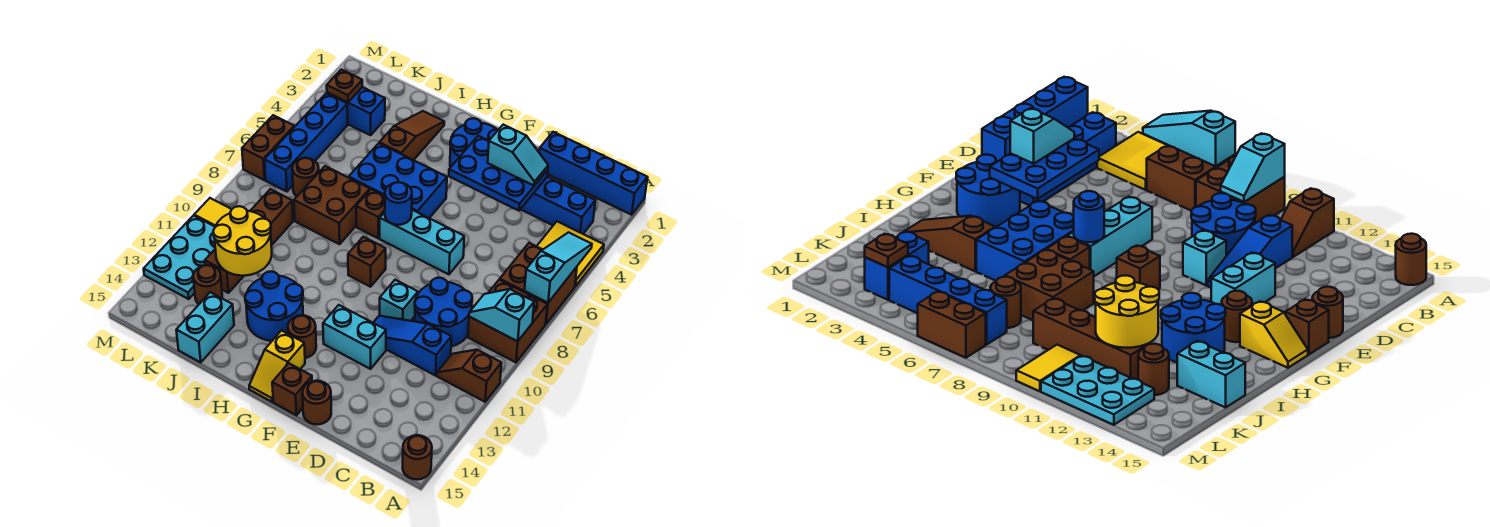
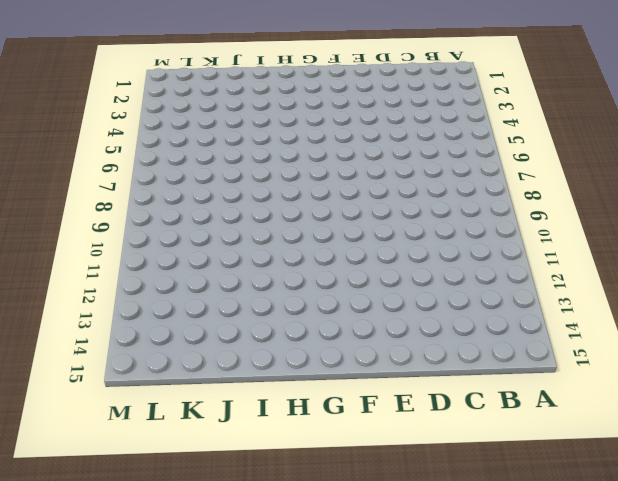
none -> blue brick A1:D1 level 1
none -> yellow tile A4:B5 level 1
none -> brown brick A6:B7 level 1
none -> brown brick A8:B9 level 1

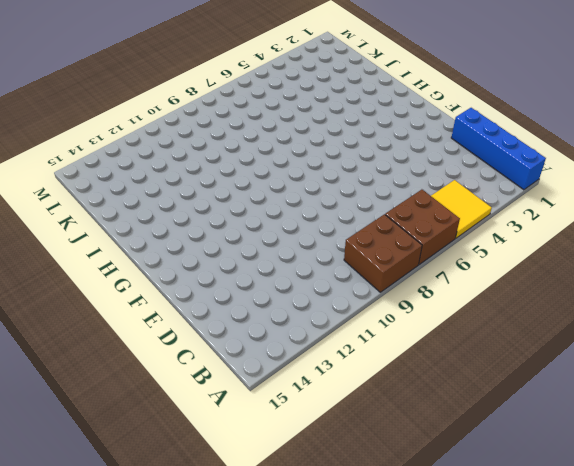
none -> brown slope A11:B11 level 1 top A
none -> brown round brick A15 level 1
none -> blue brick B3:E3 level 1
none -> blue round brick C9:D10 level 1

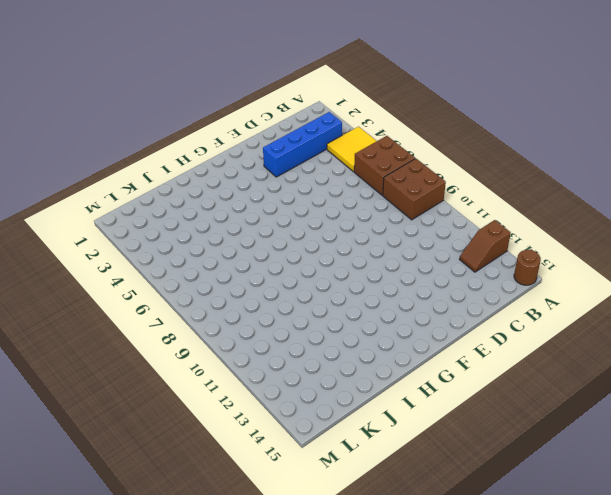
brown slope A13:B13 level 1 top A -> brown slope A11:B11 level 1 top A
none -> blue brick A1:D1 level 1
none -> blue round brick C9:D10 level 1
none -> blue slope C11:E11 level 1 top C
none -> cyan brick E7:G7 level 1

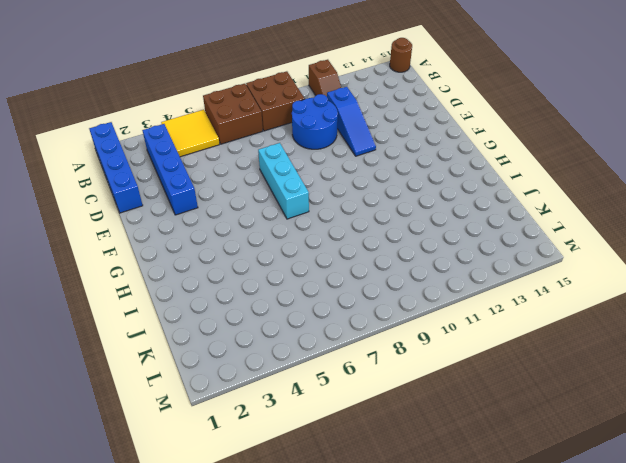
none -> cyan brick E10 level 1
none -> cyan brick E12:F12 level 1
none -> brown round brick E15 level 1
none -> blue round brick F2:G3 level 1

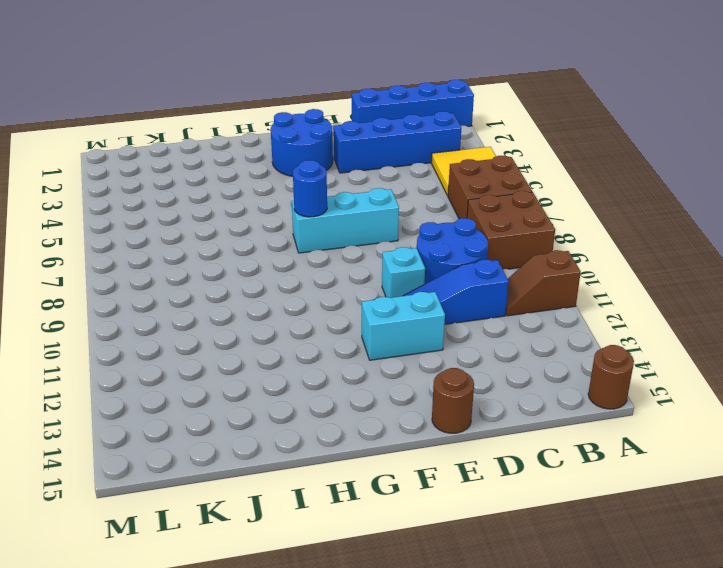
none -> brown brick F15 level 1
none -> blue brick G5:I6 level 1
none -> brown brick G9 level 1
none -> brown round brick G13 level 1

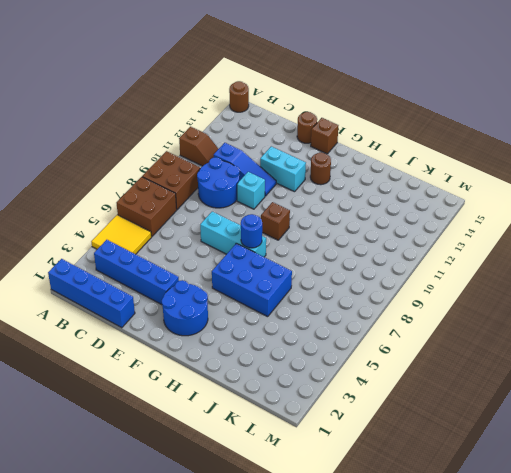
none -> yellow slope G14:G15 level 1 top 14
none -> brown brick H7 level 1
none -> blue round brick H12:I13 level 1
none -> brown slope I2:I4 level 1 top 4

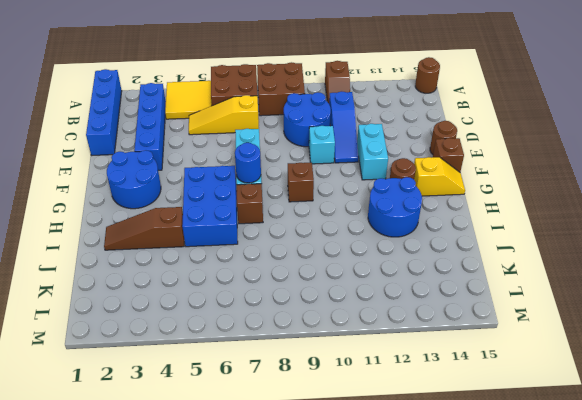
yellow slope C5:C7 level 1 top 7 -> none
none -> brown brick I7:J8 level 1
none -> cyan brick J14:J15 level 1
none -> blue brick K3:L3 level 1
none -> brown round brick K7 level 1

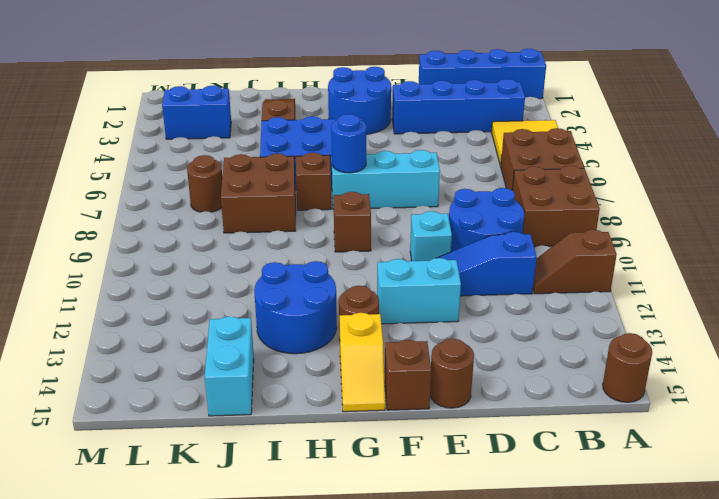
none -> brown brick K9:K12 level 1
none -> brown round brick K13 level 1
none -> blue brick L4:L7 level 1
none -> yellow tile L10:M10 level 1

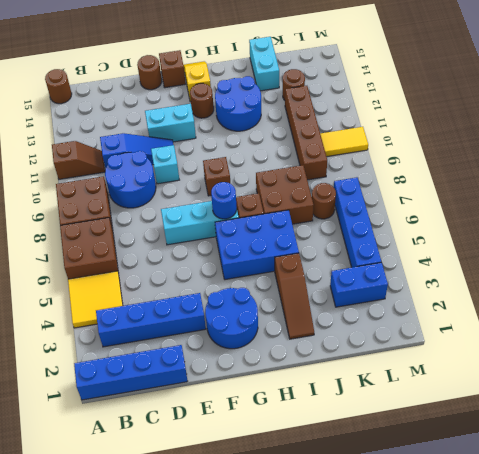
none -> cyan plate L11:M13 level 1
none -> brown brick M6:M7 level 1
none -> cyan slope A5:A7 level 2 top 7
none -> cyan slope A9:B9 level 2 top A

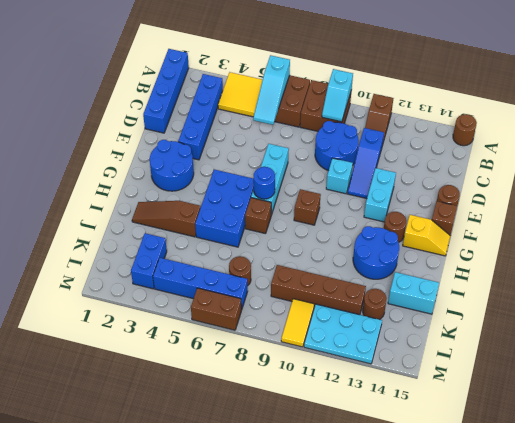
cyan slope A6:C6 level 2 top A -> cyan slope A5:A7 level 2 top 7
none -> brown brick I7:J8 level 1
none -> blue plate D3:F4 level 2
none -> yellow round brick J11:K12 level 2
none -> brown plate L3 level 2

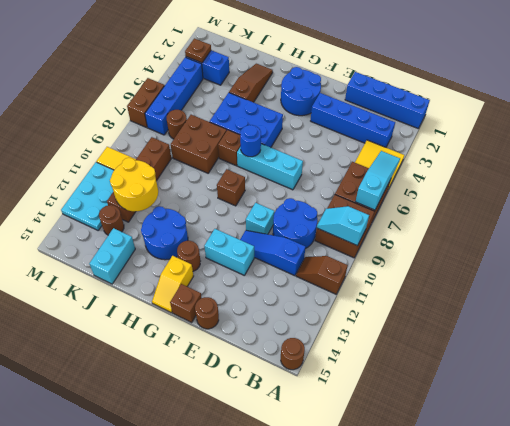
none -> blue plate D3:F4 level 2
none -> cyan slope D3:E3 level 3 top E

